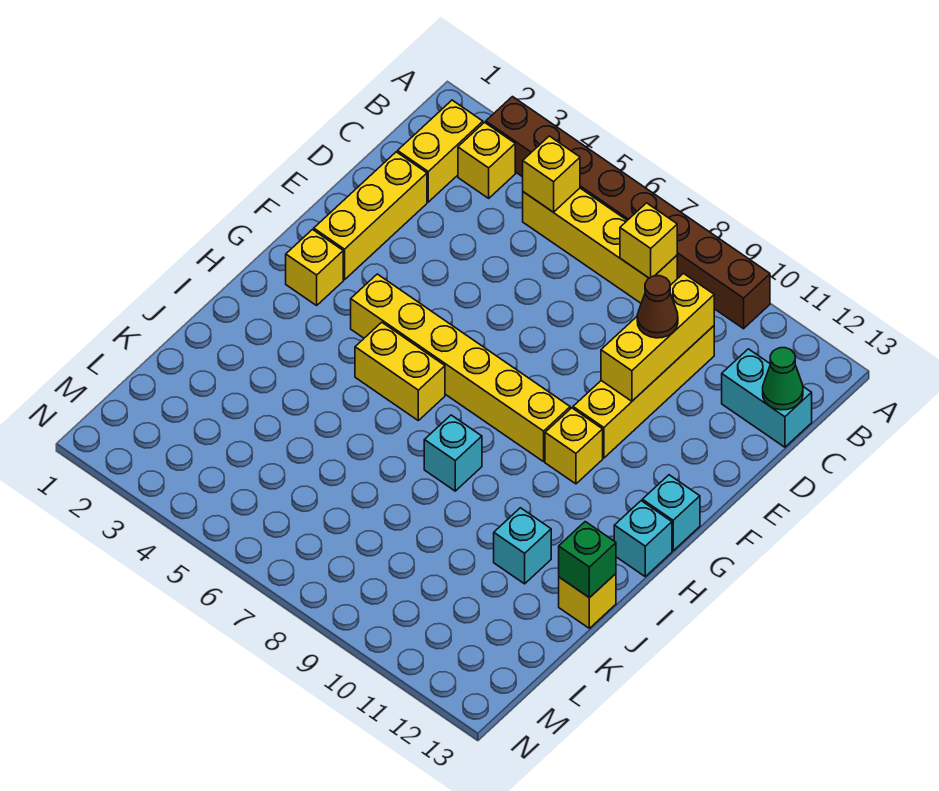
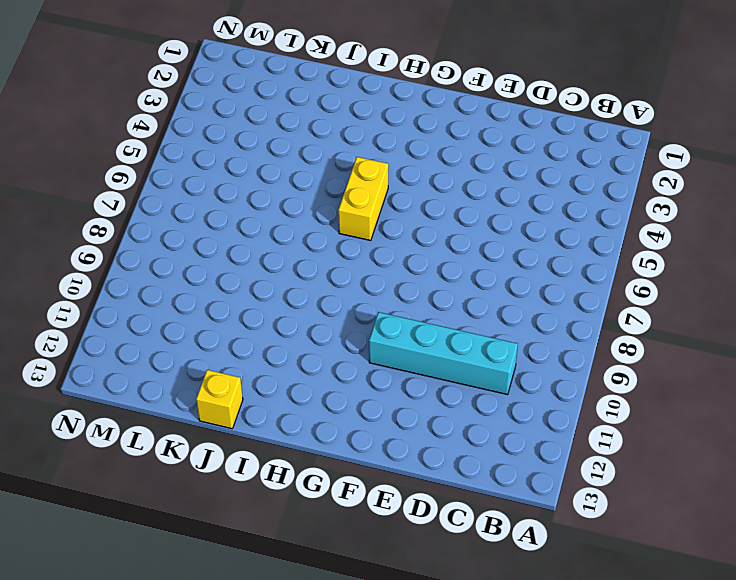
cyan brick C10:F10 level 1 -> yellow brick C10:F10 level 1
none -> brown brick A3:A10 level 1
none -> yellow brick B2:C2 level 1
none -> yellow brick B3 level 1

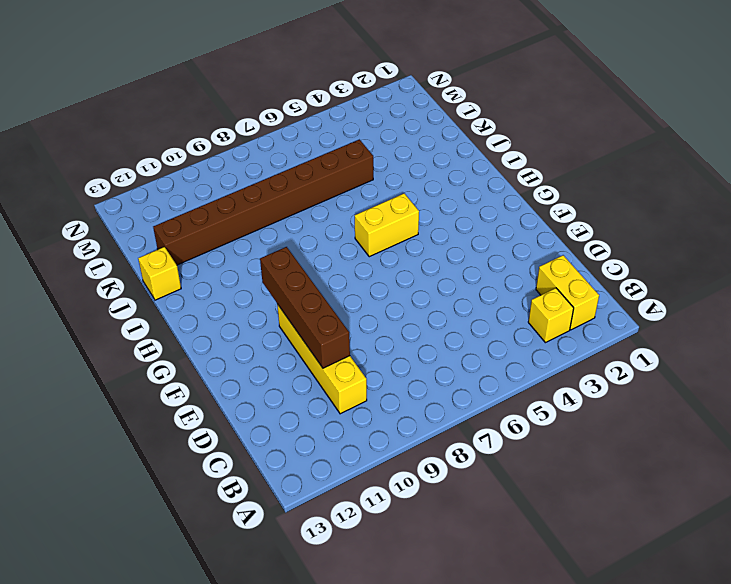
brown brick D10:G10 level 2 -> yellow brick C10:E10 level 2
brown brick K5:K12 level 1 -> brown brick A3:A10 level 1
none -> yellow brick B5:B8 level 1
none -> cyan brick C12:C13 level 1
none -> yellow brick D2:F2 level 1

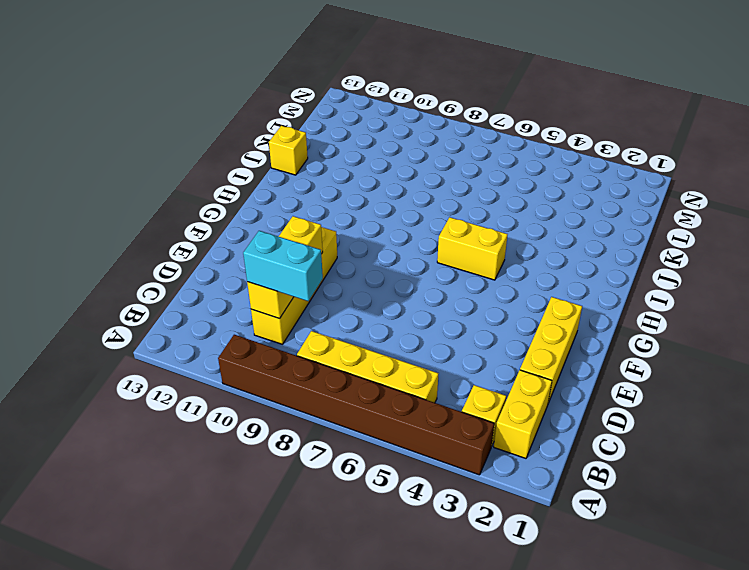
cyan brick C9:C10 level 3 -> cyan brick C12:C13 level 1
none -> yellow brick G2 level 1
none -> yellow brick G4:G9 level 1
none -> yellow brick G10 level 1

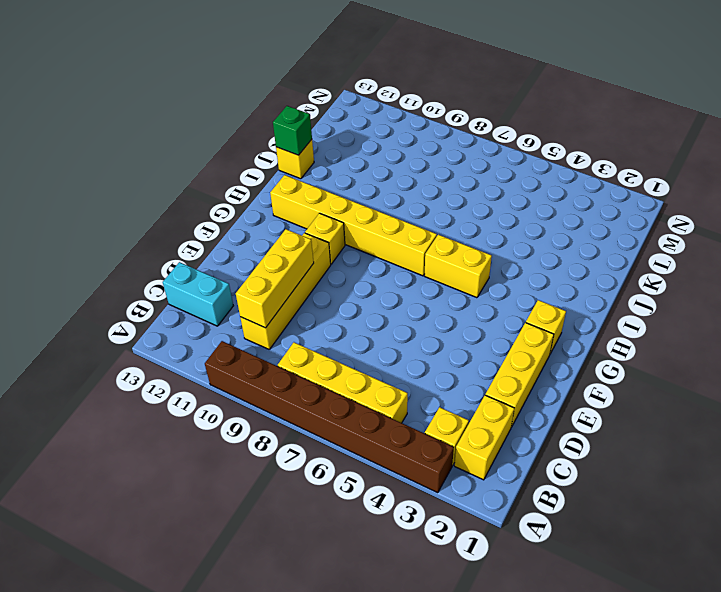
yellow brick H7:H12 level 1 -> yellow brick G4:G9 level 1
none -> cyan brick G13 level 1
none -> cyan brick H13 level 1
none -> cyan brick I8 level 1

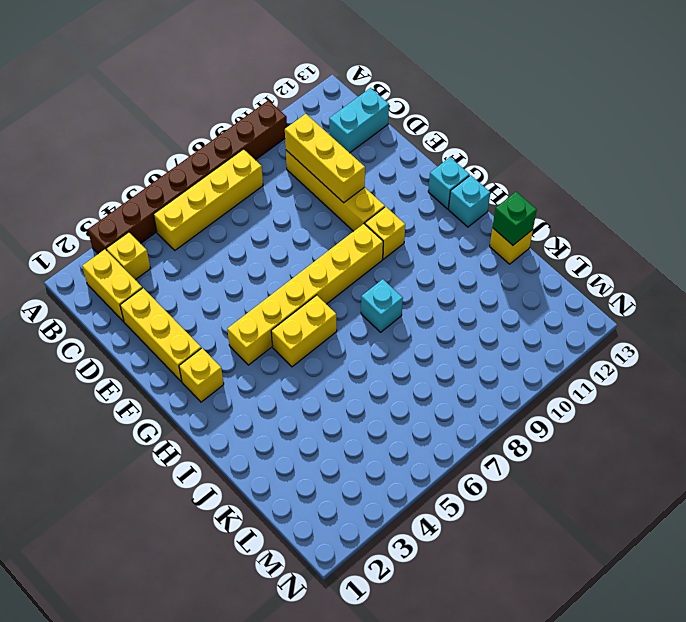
none -> cyan brick J11 level 1
none -> yellow brick B5 level 2
none -> yellow brick B8 level 2

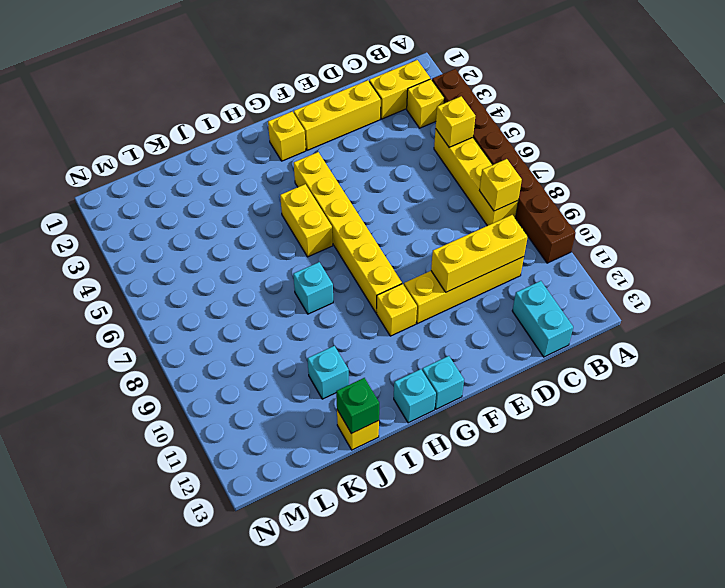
none -> green cone C13 level 2
none -> brown cone D10 level 3

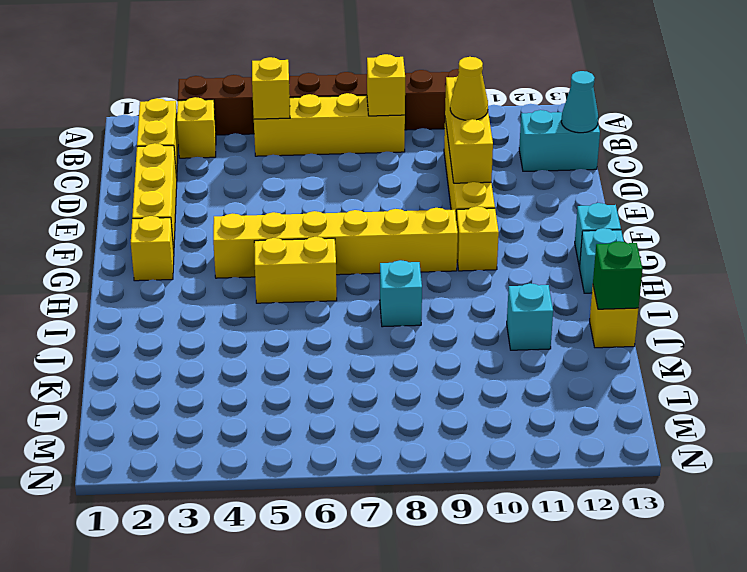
cyan cone C13 level 2 -> green cone C13 level 2
yellow cone D10 level 3 -> brown cone D10 level 3

